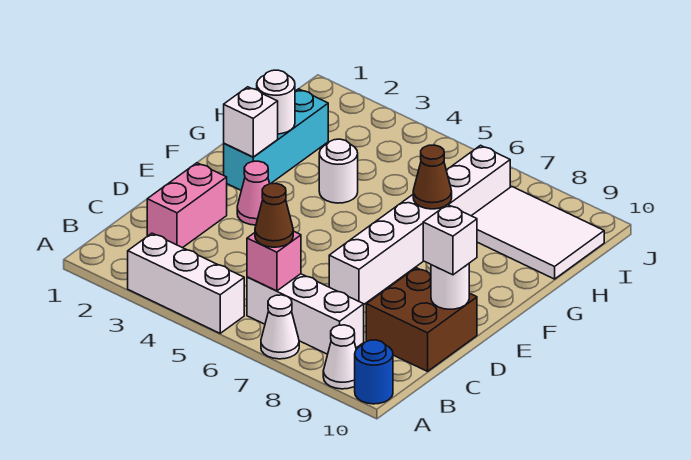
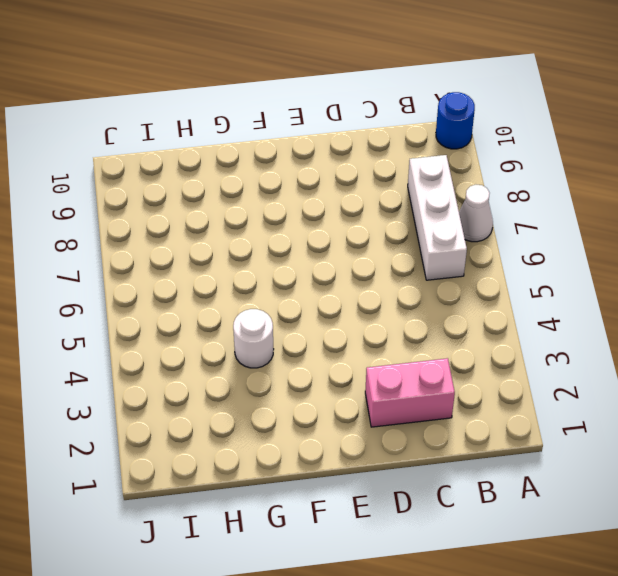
none -> white brick A3:A5 level 1
none -> white cone A9 level 1
none -> brown brick C9:D10 level 1

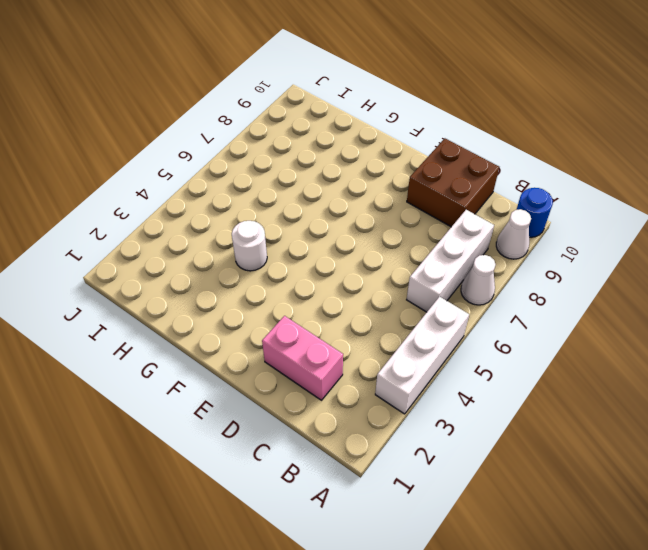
none -> white brick D7:I7 level 1
none -> pink cone E3 level 1
none -> cyan brick F2:H2 level 1

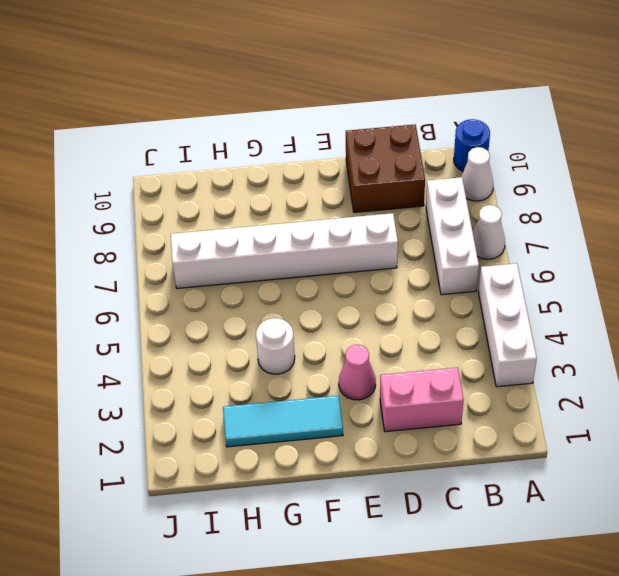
cyan tile F2:H2 level 1 -> cyan brick F2:H2 level 1
none -> white tile H8:I10 level 1
none -> pink brick B6 level 2
none -> white round brick D10 level 2

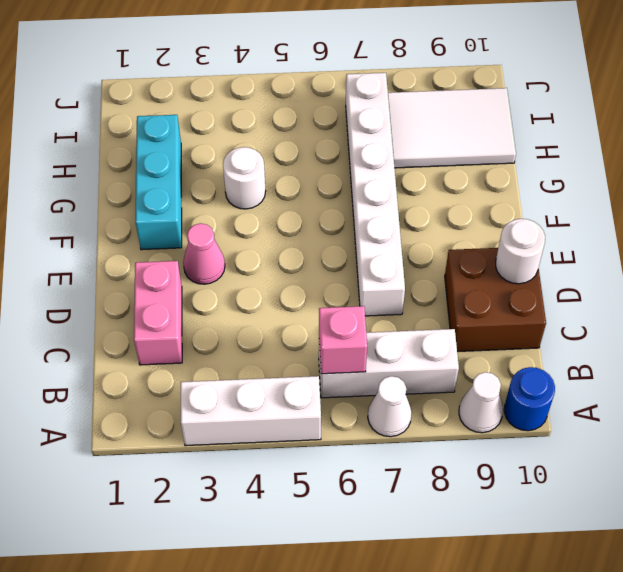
none -> white brick F2 level 2
none -> white round brick G2 level 2
none -> brown cone G7 level 2

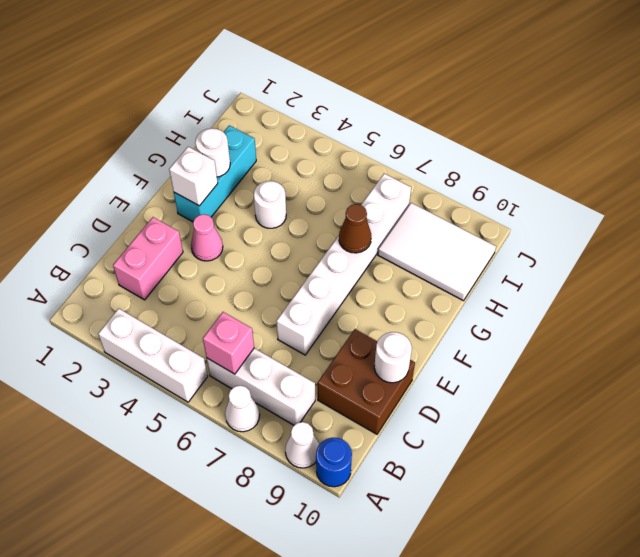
none -> brown cone B6 level 3
none -> white brick D10 level 3

